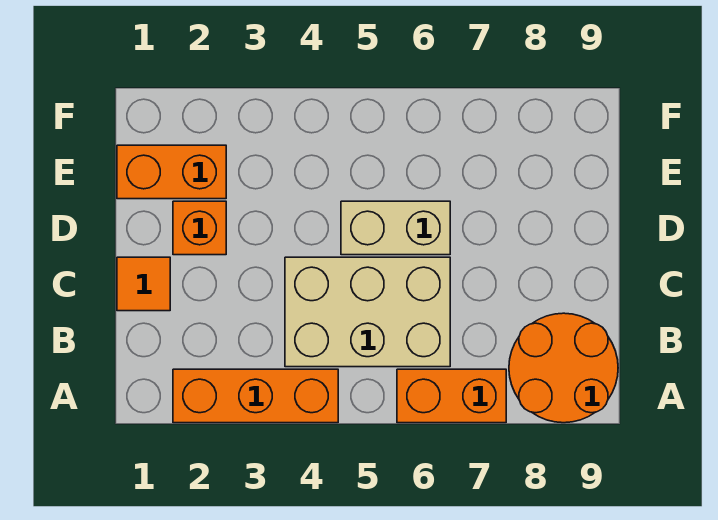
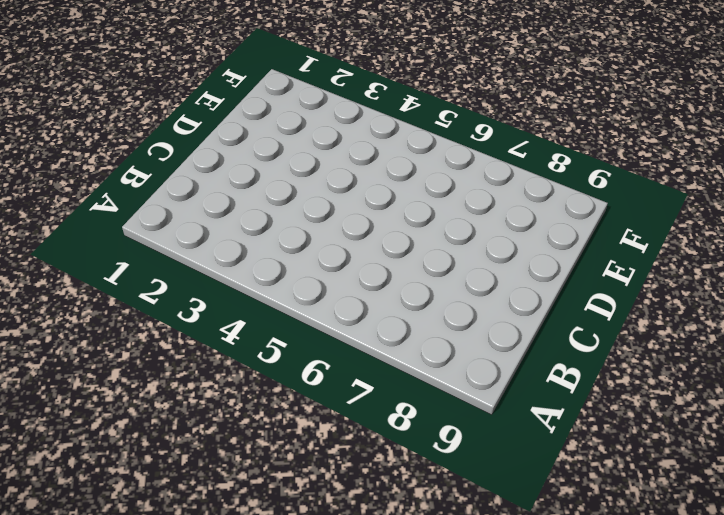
none -> orange brick A2:A4 level 1
none -> orange brick A6:A7 level 1

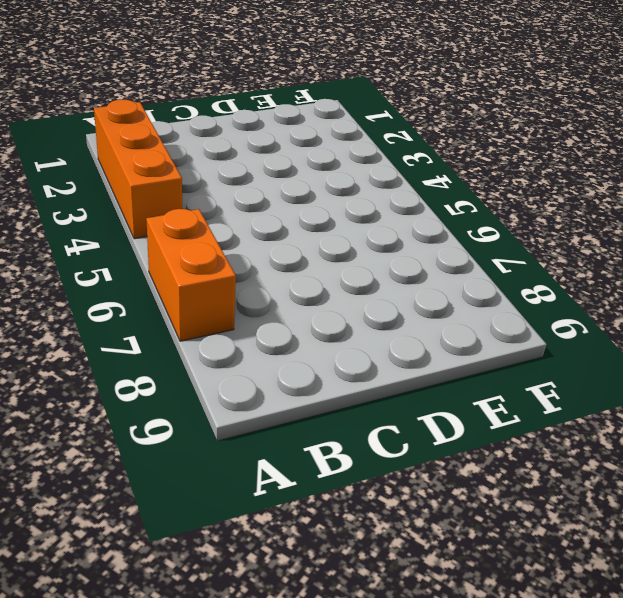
none -> orange round brick A8:B9 level 1
none -> tan brick B4:C6 level 1

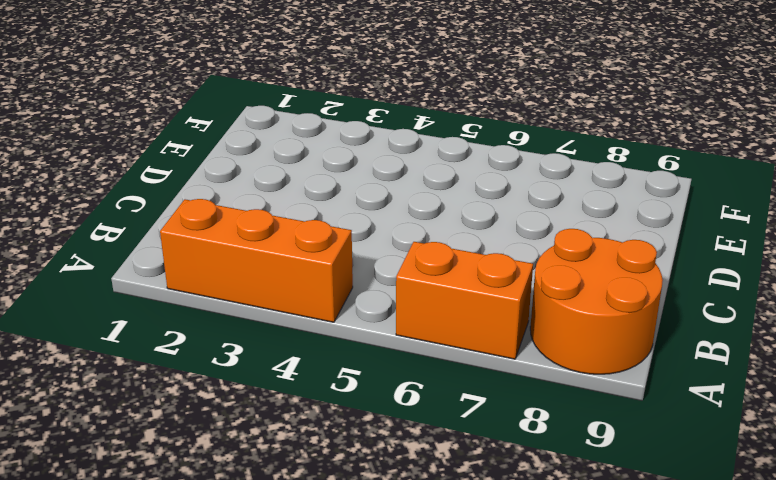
none -> tan brick B4:C6 level 1
none -> orange tile C1 level 1

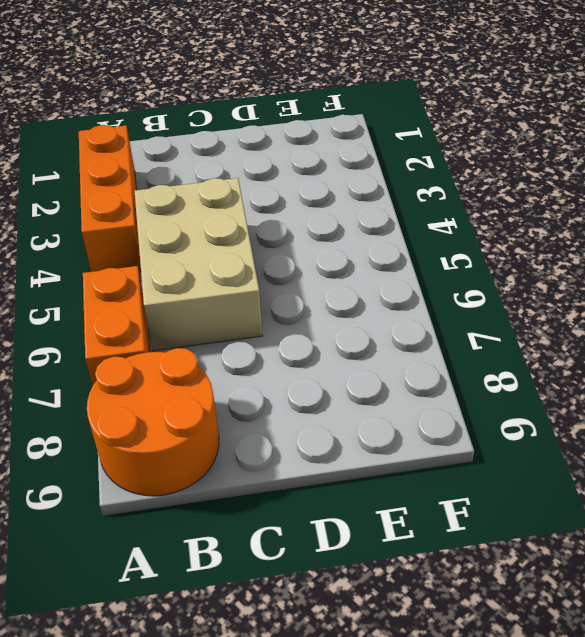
none -> orange tile C1 level 1
none -> orange brick D2 level 1

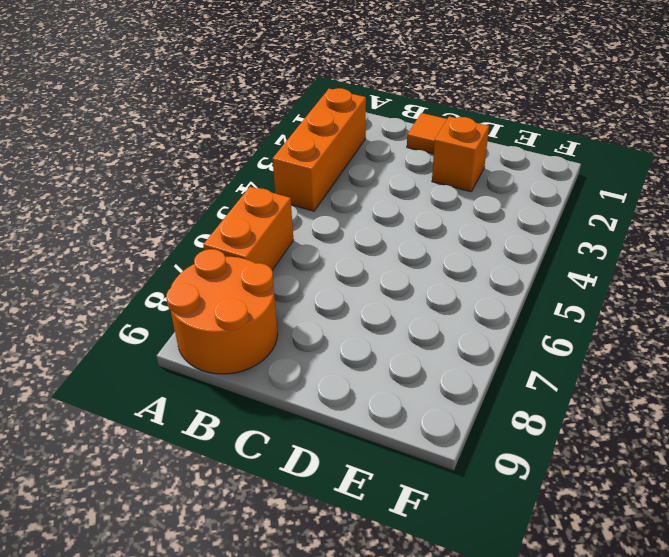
none -> tan brick B4:C6 level 1
none -> tan brick D5:D6 level 1

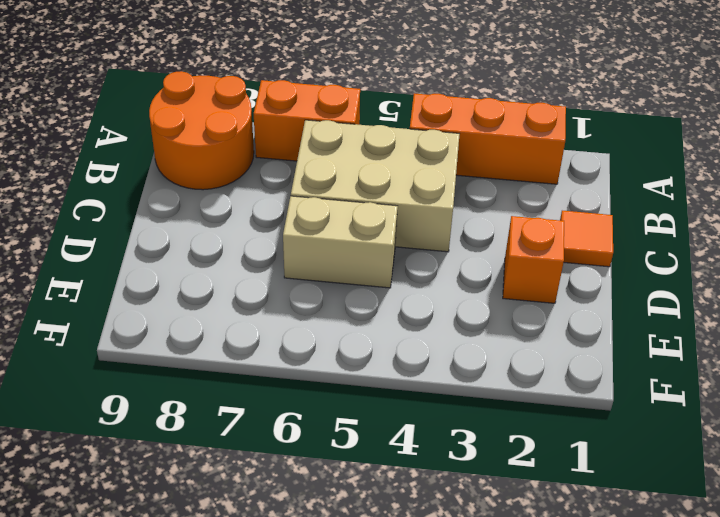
none -> orange brick E1:E2 level 1

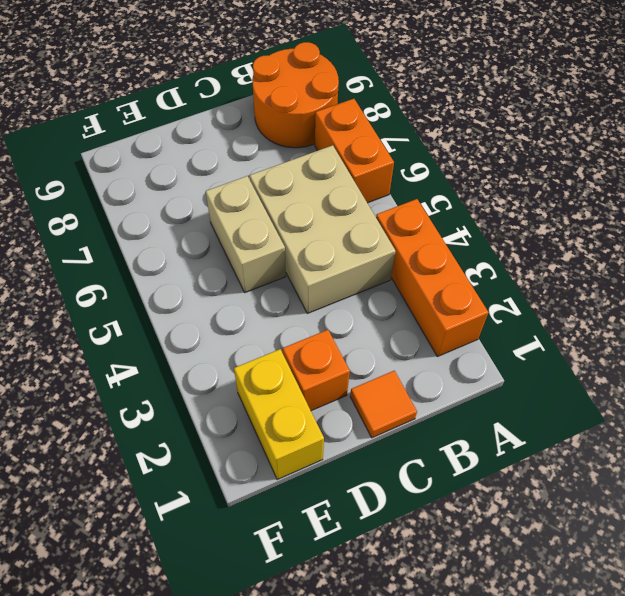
yellow brick E1:E2 level 1 -> orange brick E1:E2 level 1

